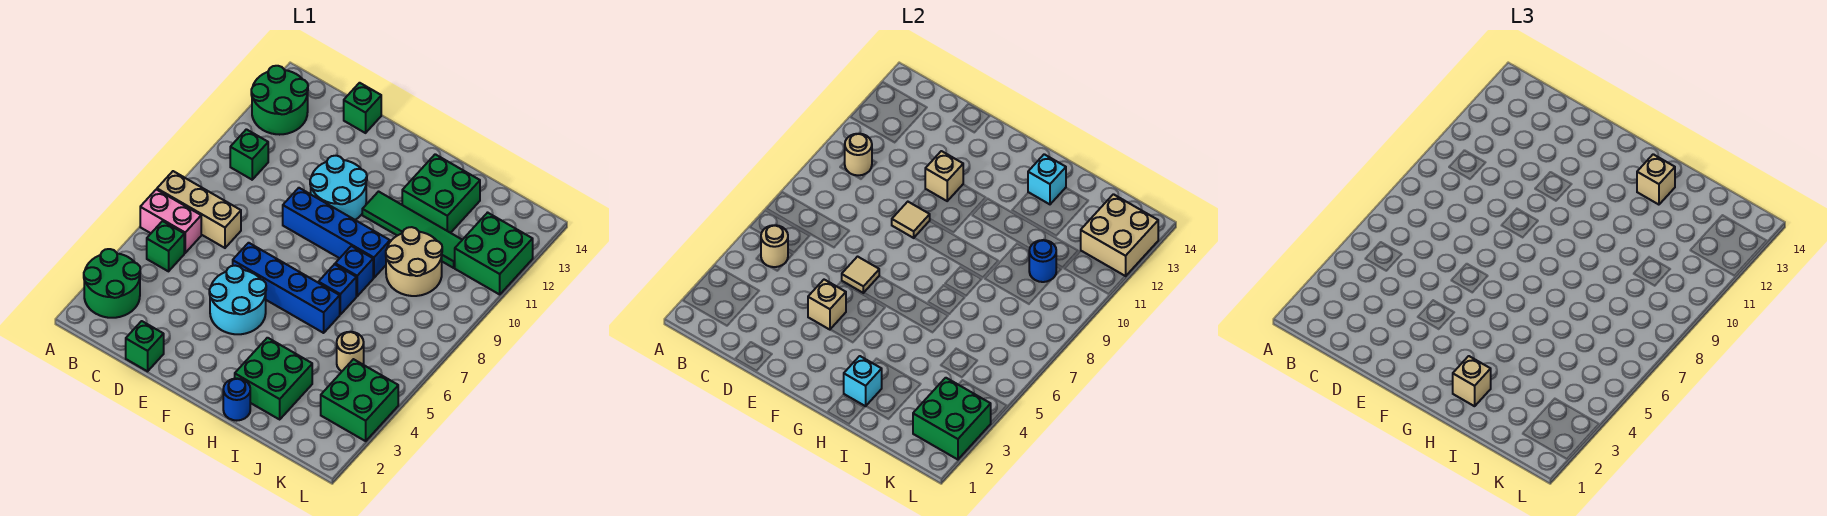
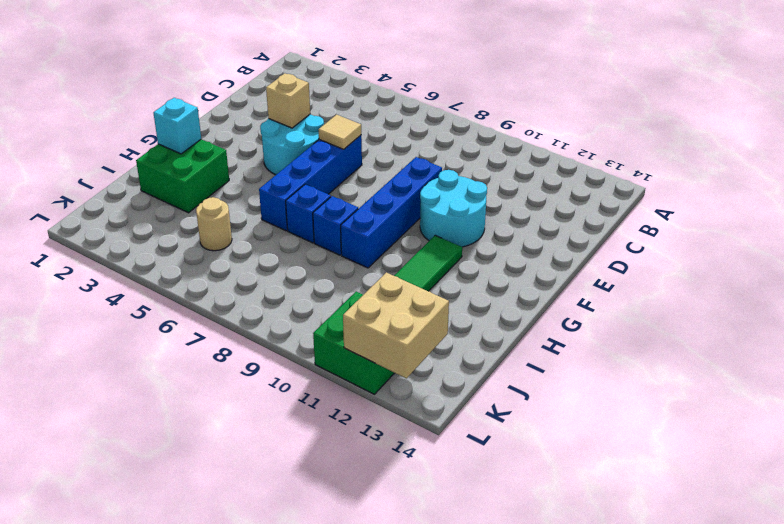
none -> green round brick A2:B3 level 1
none -> pink brick A6:B6 level 1
none -> tan brick A7:C7 level 1
none -> green round brick A12:B13 level 1

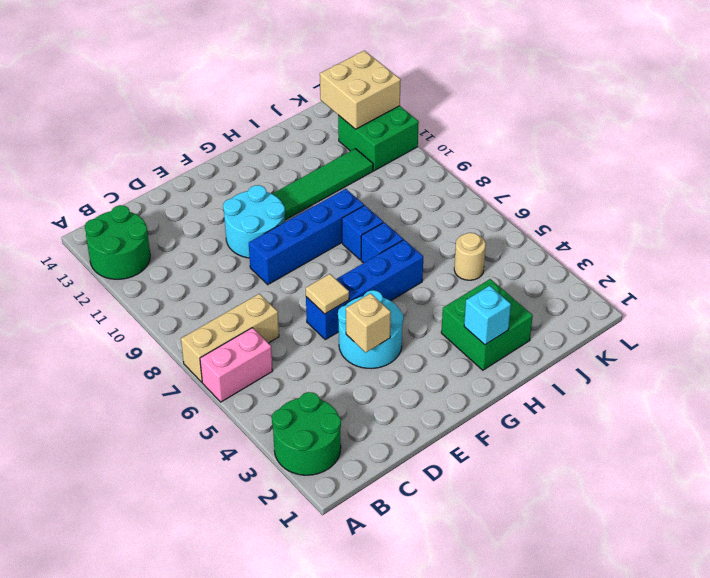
none -> green brick B5 level 1
none -> green brick B10 level 1
none -> green brick D1 level 1
none -> green brick D14 level 1

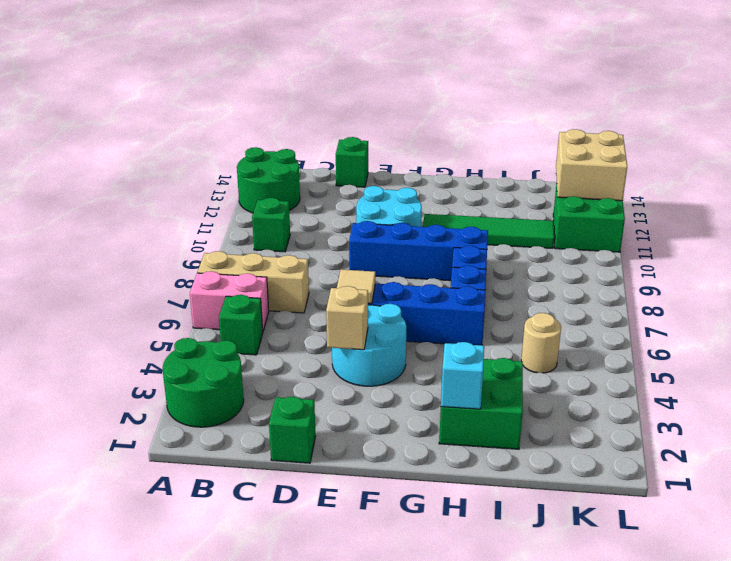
none -> blue round brick H1 level 1
none -> green brick H12:I13 level 1
none -> tan round brick I9:J10 level 1
none -> green brick K3:L4 level 1

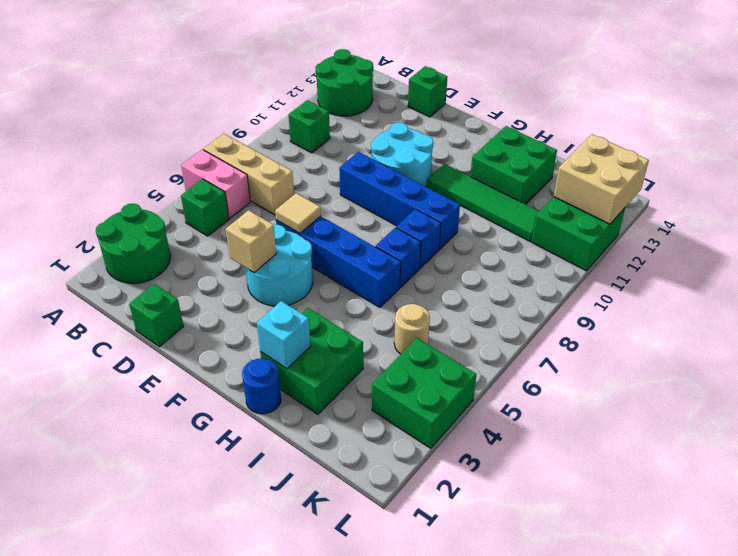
none -> tan round brick I9:J10 level 1
none -> tan round brick B5 level 2
none -> tan round brick B10 level 2
none -> tan tile E9 level 2

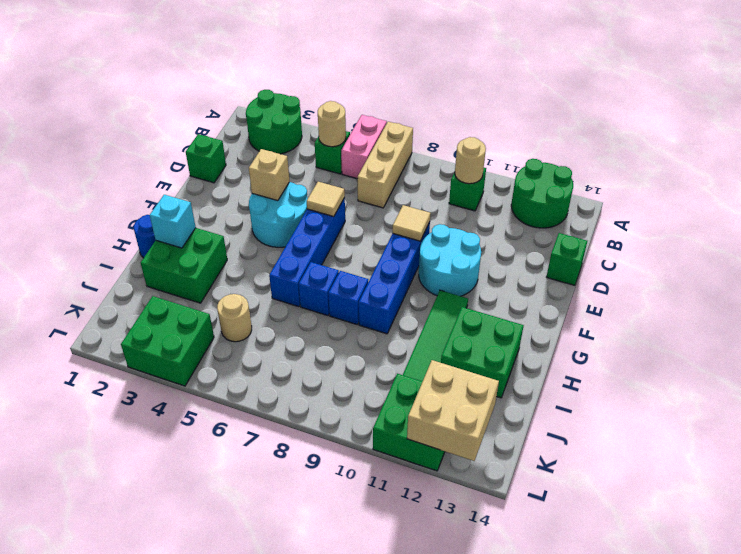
none -> tan round brick I9:J10 level 1
none -> tan brick E11 level 2
none -> cyan brick H13 level 2
none -> blue round brick J10 level 2

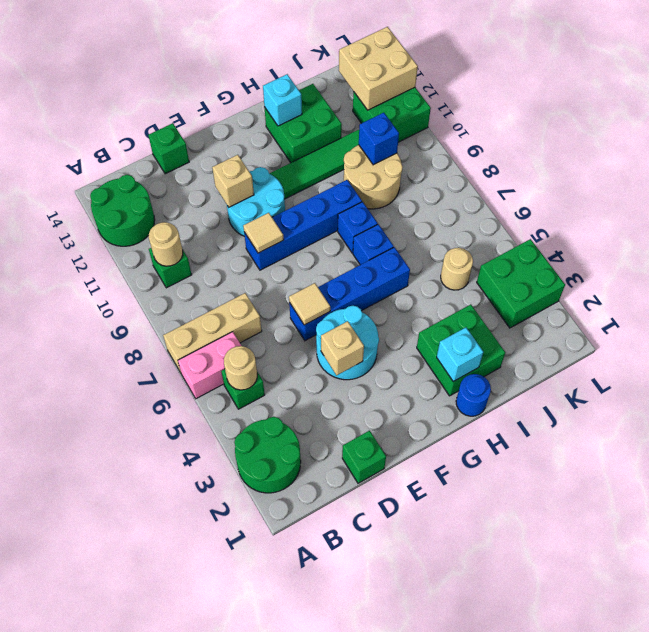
blue brick J10 level 2 -> blue round brick J10 level 2
none -> green brick K2:L3 level 2
none -> tan brick H2 level 3
none -> tan brick H13 level 3

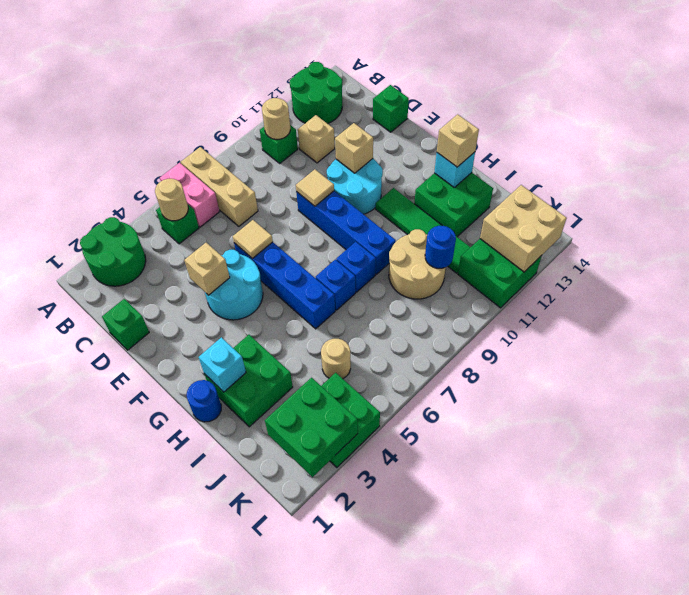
tan brick C11 level 1 -> tan brick H2 level 3

